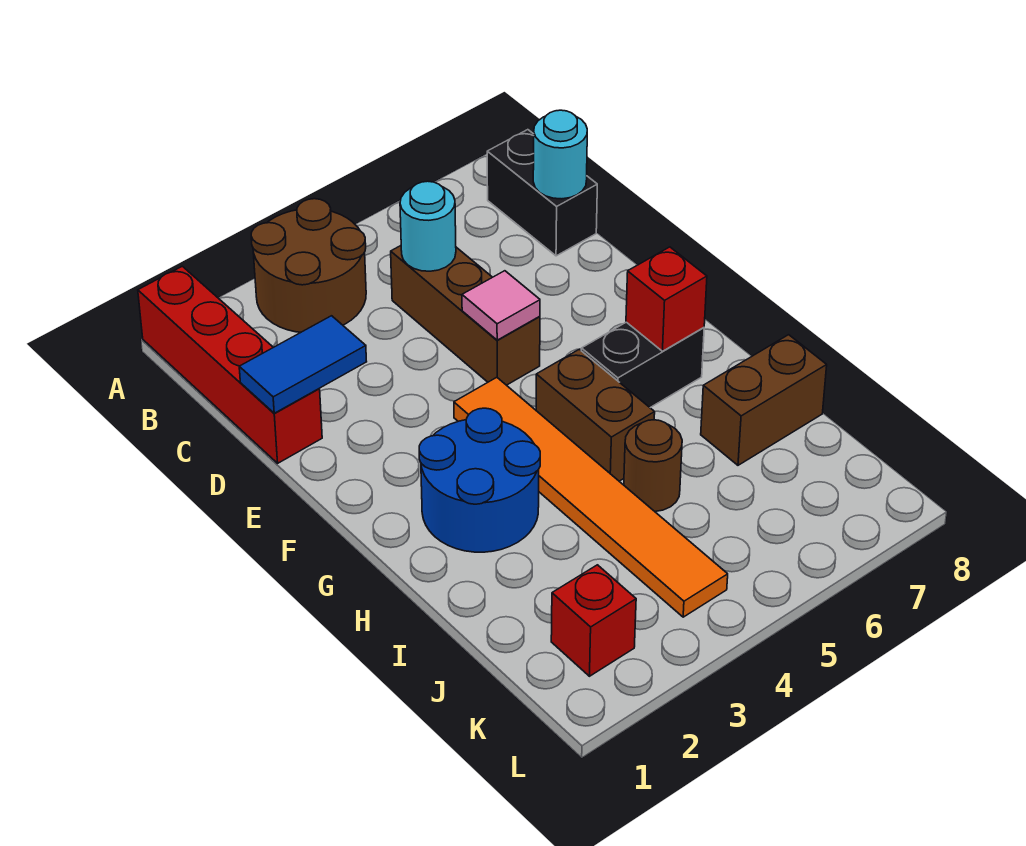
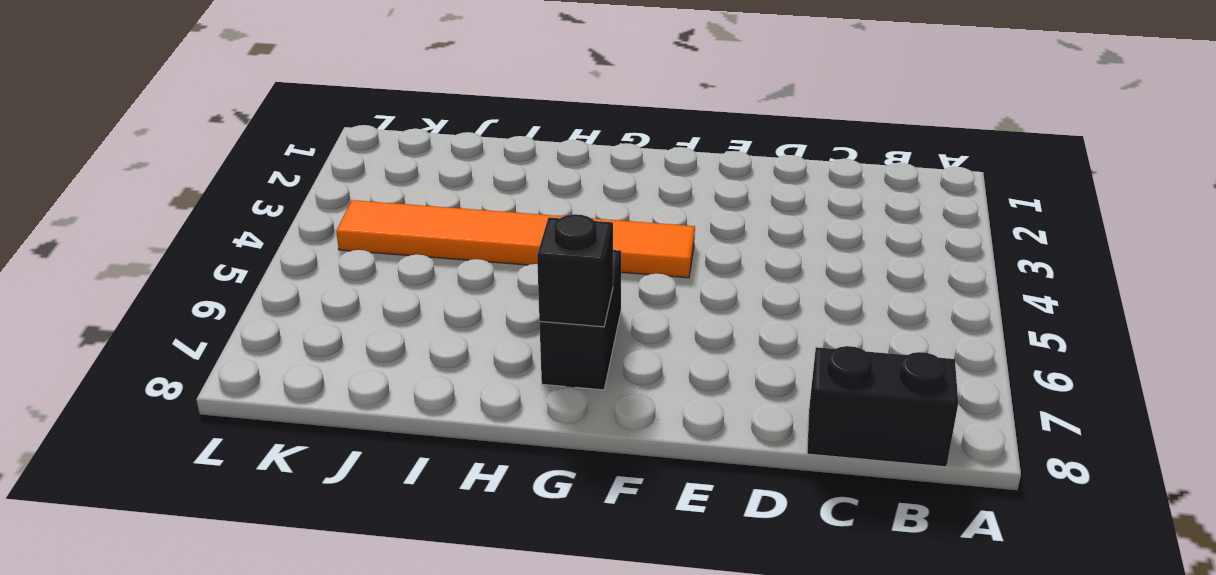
black brick G7 level 2 -> red brick G7 level 2
none -> red brick A1:D1 level 1
none -> brown round brick A3:B4 level 1
none -> brown brick C5:E5 level 1

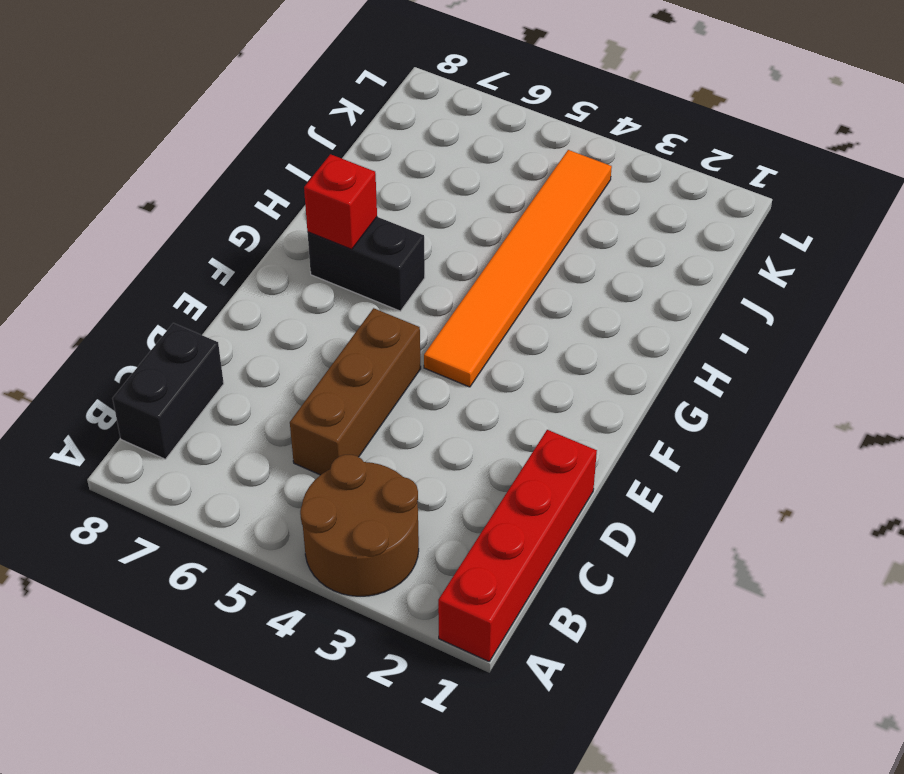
none -> blue round brick G2:H3 level 1
none -> brown brick G5:H5 level 1
none -> brown round brick I5 level 1

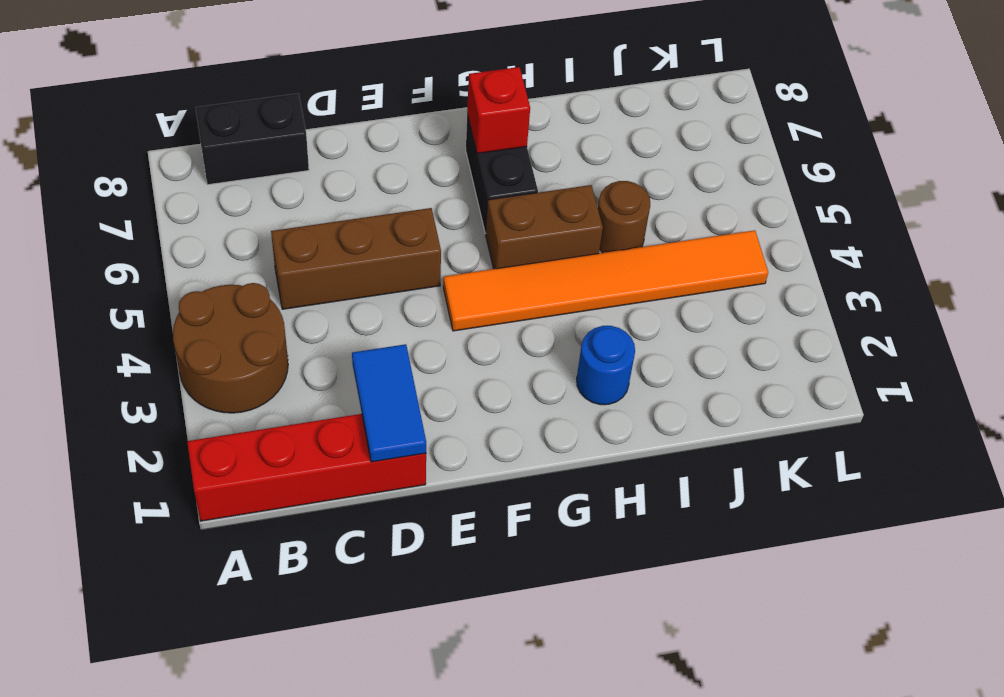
blue round brick H2 level 1 -> blue round brick G2:H3 level 1
none -> brown brick I7:I8 level 1
none -> red brick K2 level 1
none -> cyan round brick C5 level 2

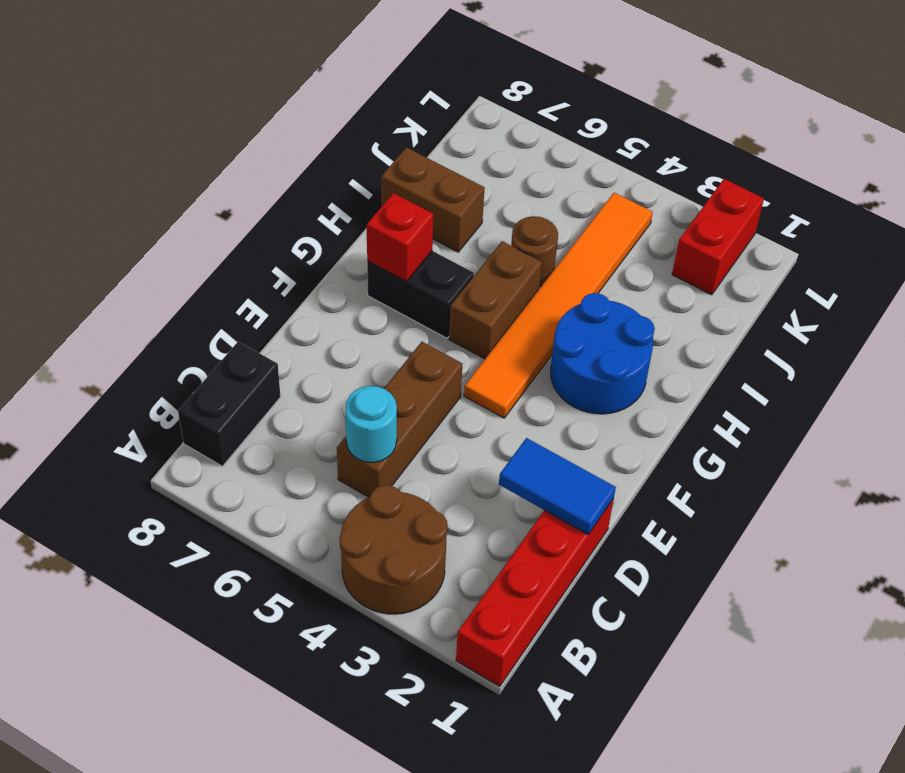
red brick K2:L2 level 1 -> red brick K2 level 1
none -> cyan round brick C8 level 2
none -> pink tile E5 level 2

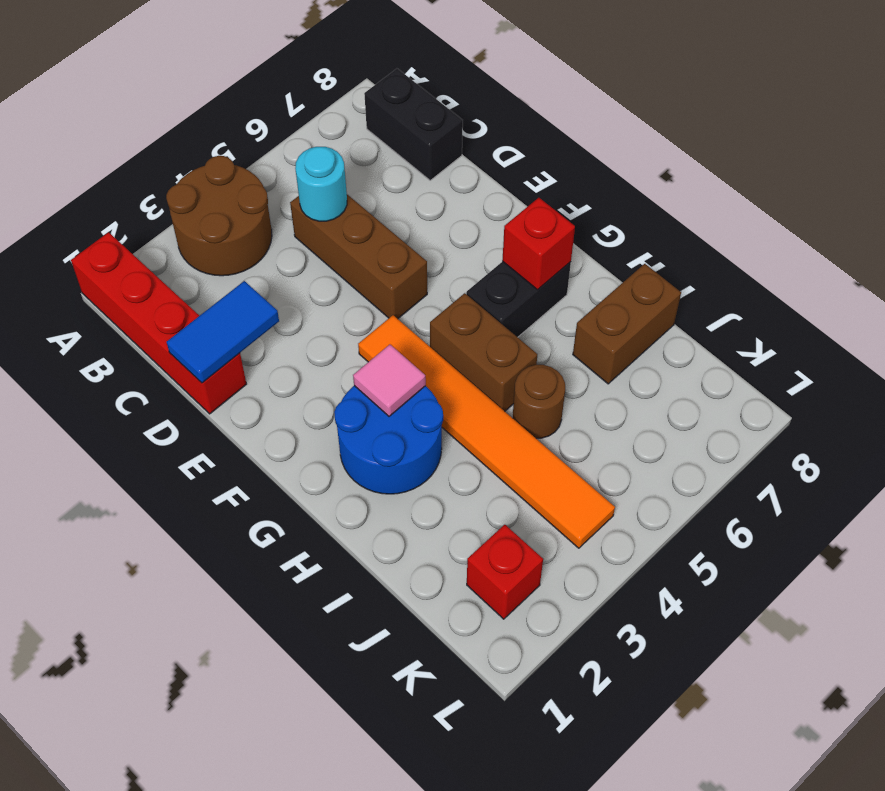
pink tile G3 level 2 -> pink tile E5 level 2
none -> cyan round brick C8 level 2

